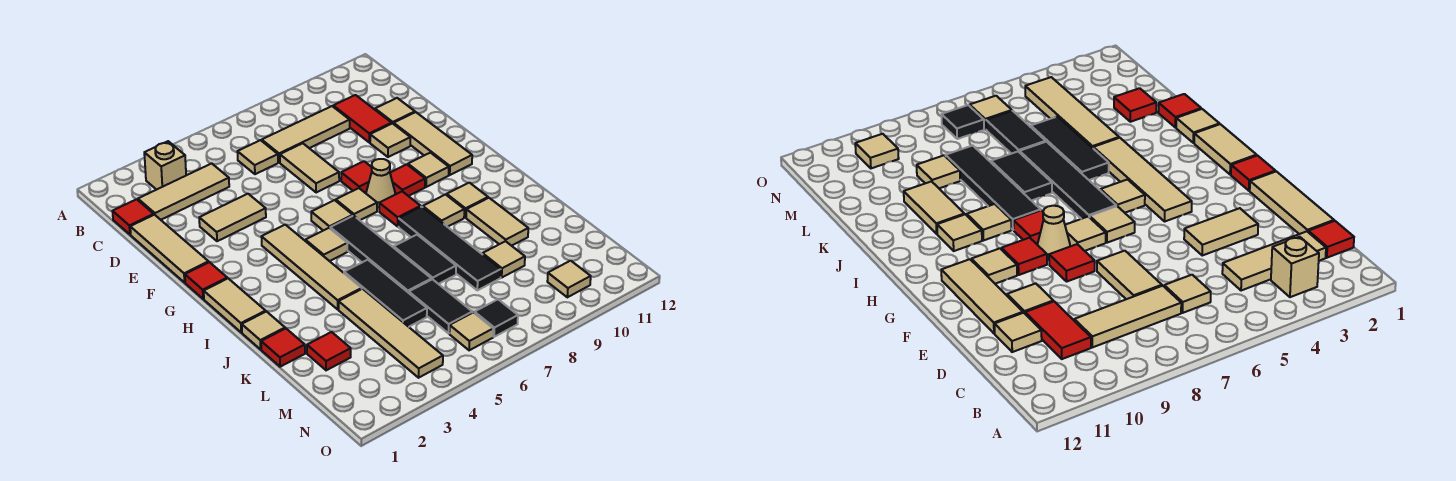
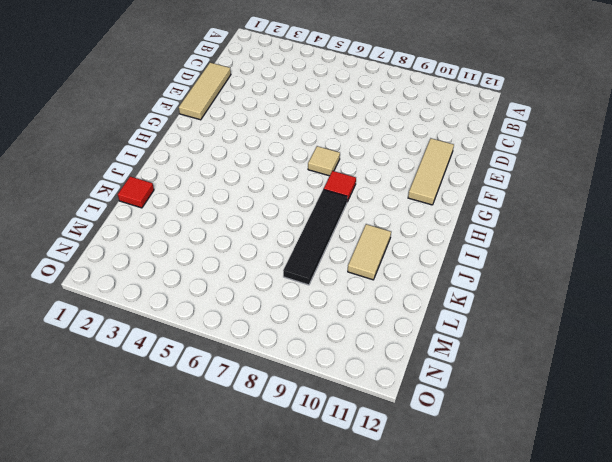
none -> tan brick B3 level 1
none -> red tile C1 level 1
none -> tan tile C2:C4 level 1
none -> tan tile C6 level 1

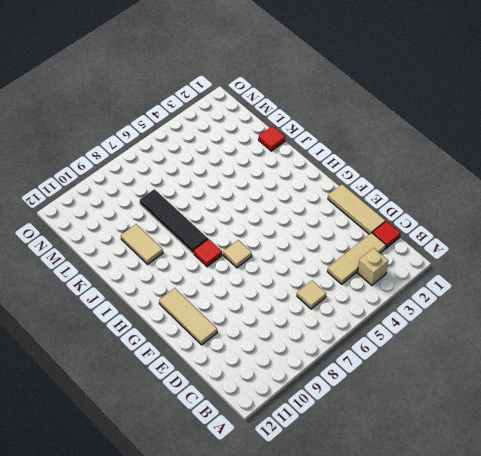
none -> tan tile C7:C9 level 1
none -> red tile C10:D10 level 1
none -> tan tile D7:E7 level 1
none -> tan tile D11 level 1

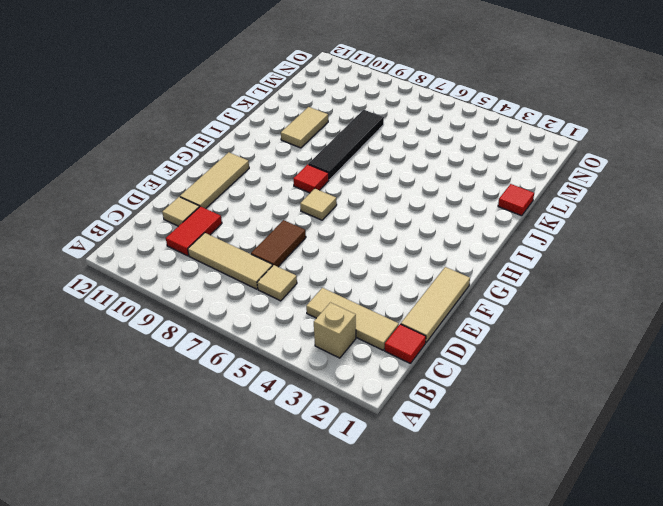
brown tile D7:E7 level 1 -> tan tile D7:E7 level 1
none -> tan tile E3:E4 level 1
none -> tan tile E10 level 1
none -> red tile F8 level 1
none -> red tile G1 level 1

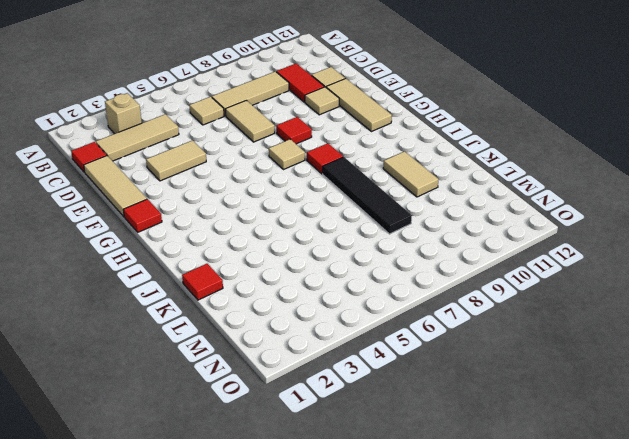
none -> tan tile G4:J4 level 1
none -> tan tile G6 level 1
none -> tan cone G8 level 1
none -> red tile G9 level 1

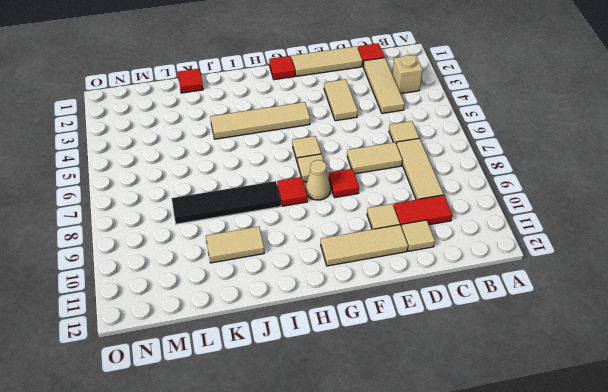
none -> red tile G9 level 1
none -> tan tile G10 level 1
none -> tan tile H1:I1 level 1
none -> tan tile H5 level 1

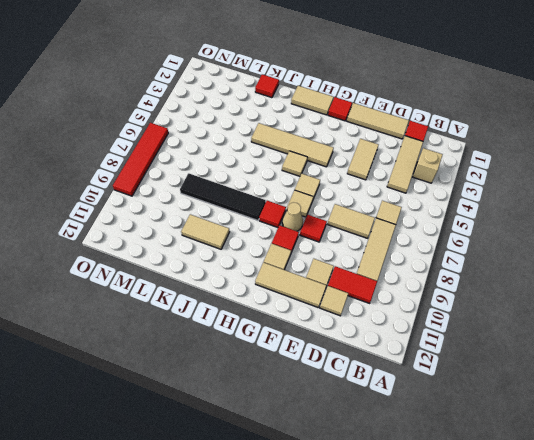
red tile O6:O9 level 1 -> none
none -> black tile H6:K6 level 1
none -> tan tile I9 level 1
none -> tan tile I10 level 1
none -> tan tile J1 level 1

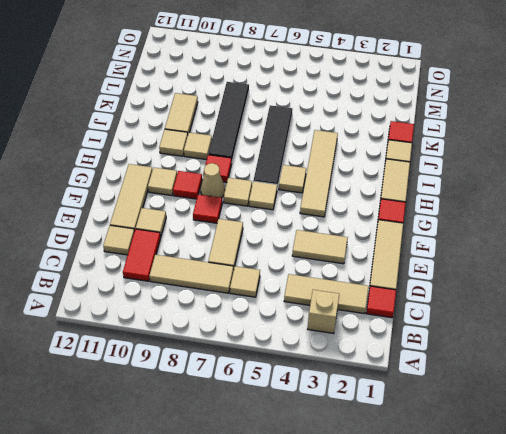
none -> black tile J5:L5 level 1
none -> black tile J7:K7 level 1
none -> tan tile K4:N4 level 1
none -> red tile L2 level 1

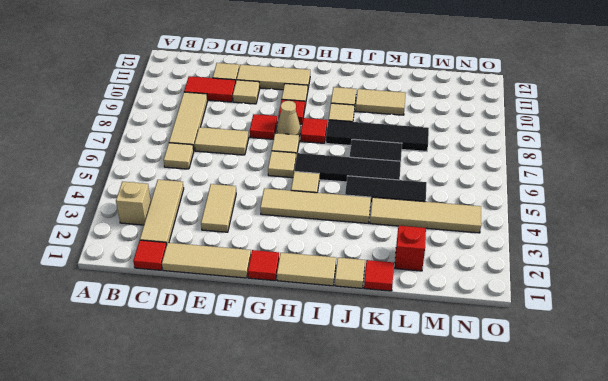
red brick L2 level 1 -> red tile L2 level 1
none -> black tile L6:M6 level 1
none -> tan tile L9 level 1
none -> tan tile N6 level 1
none -> black tile N7 level 1

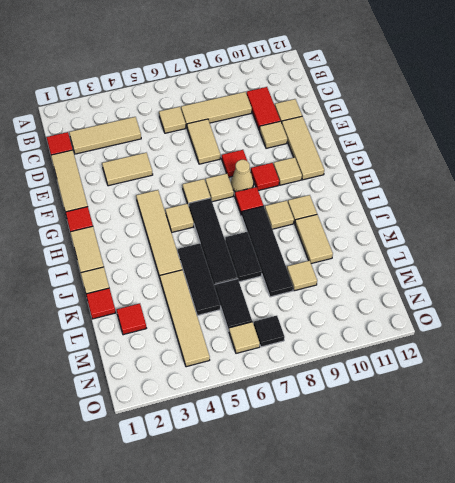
none -> tan brick B3 level 1
none -> tan tile N10 level 1

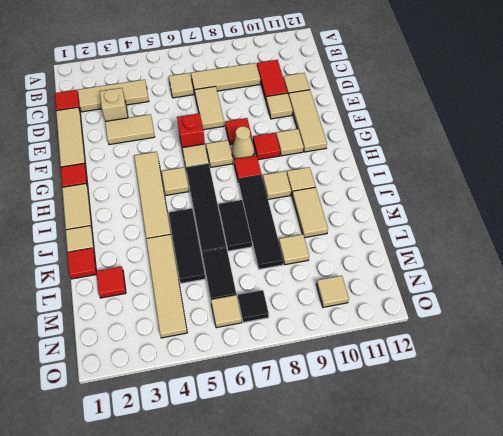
tan brick D3 level 1 -> tan brick B3 level 1
red brick F6 level 1 -> none

